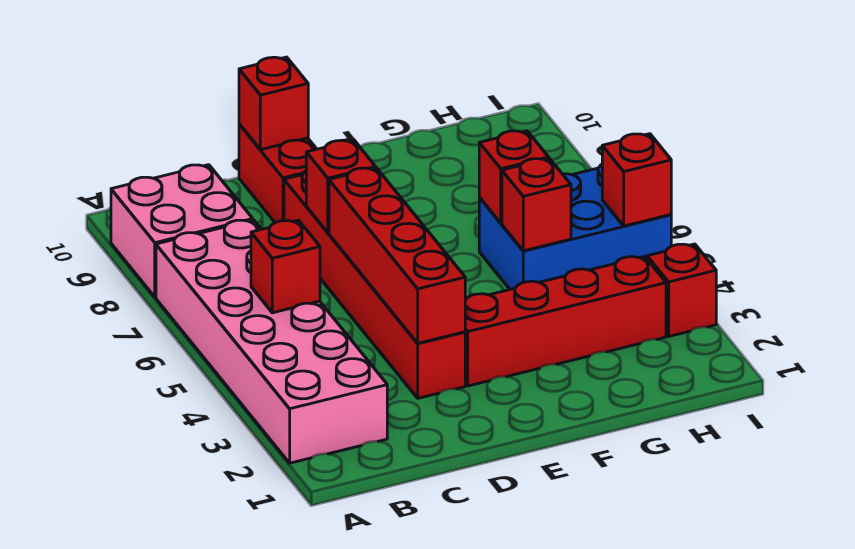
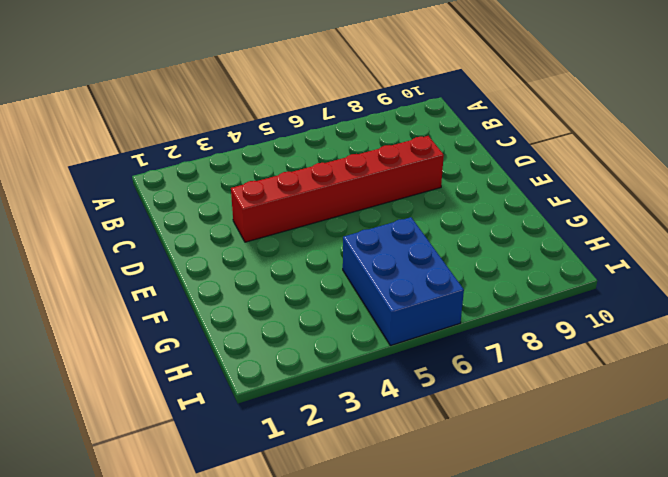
none -> pink brick A2:B7 level 1
none -> pink brick A8:B9 level 1
none -> red brick D9:D10 level 1

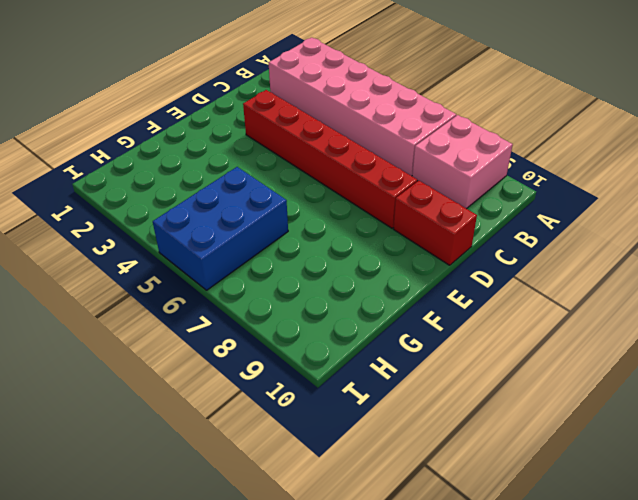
none -> red brick E3:H3 level 1
none -> red brick I3 level 1
none -> red brick B5 level 2

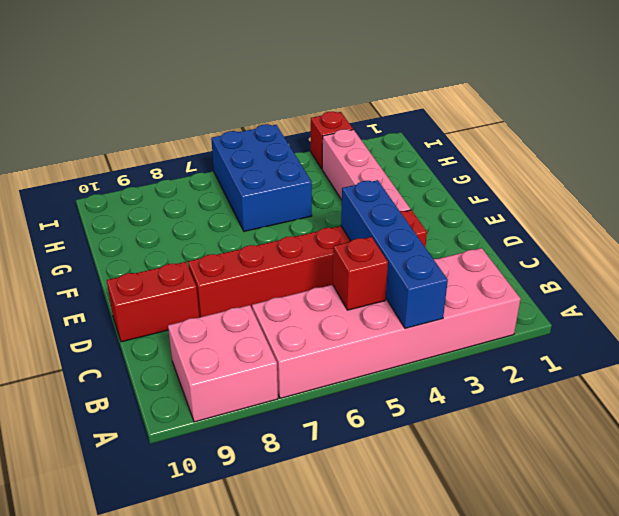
blue brick A4:D4 level 2 -> red brick D3:D6 level 2
pink brick E3:H3 level 1 -> red brick E3:H3 level 1
none -> red brick D7 level 2
none -> red brick D10 level 2
none -> red brick G5 level 2

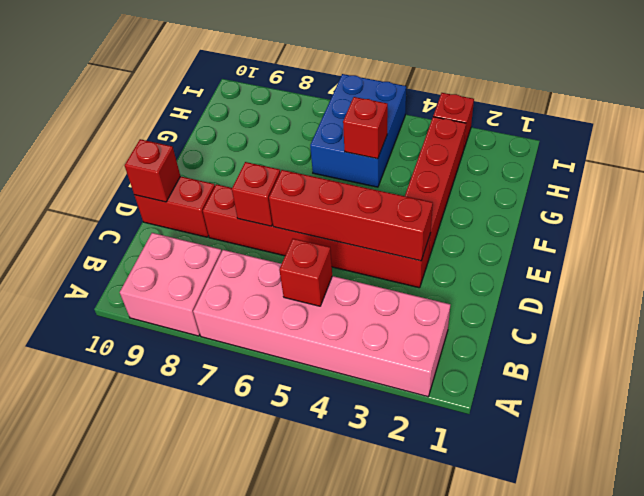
none -> red brick G6 level 2
none -> red brick I5 level 2

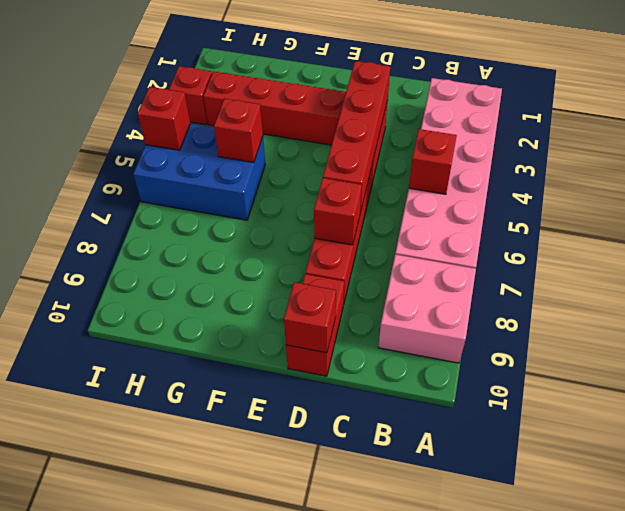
none -> red brick G6 level 2

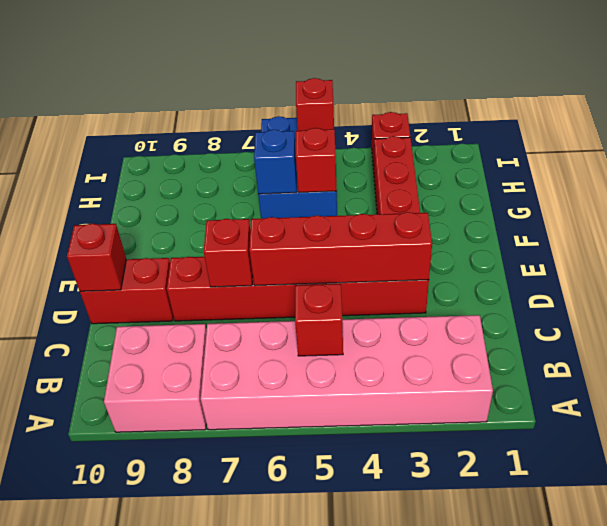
blue brick G6 level 2 -> red brick G6 level 2

